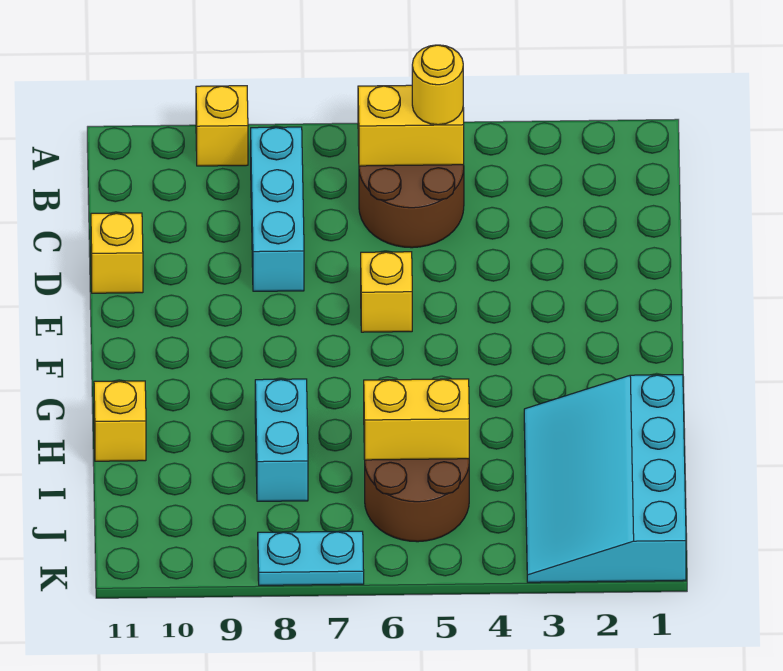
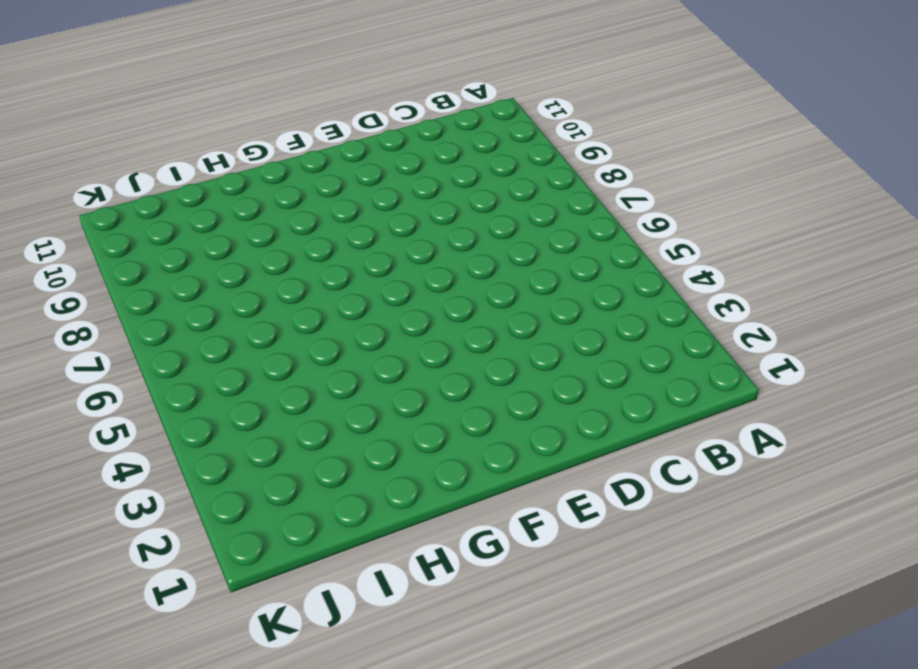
none -> yellow brick A9 level 1
none -> brown round brick B5:C6 level 1
none -> cyan brick B8:D8 level 1

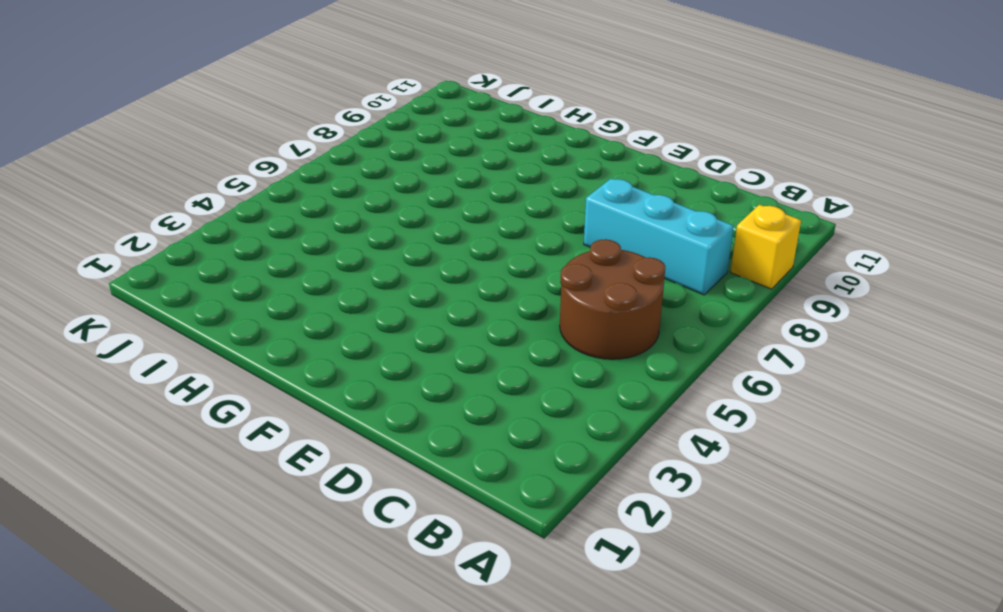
none -> yellow brick D11 level 1
none -> yellow brick E6 level 1
none -> cyan slope H1:K3 level 1 top 1

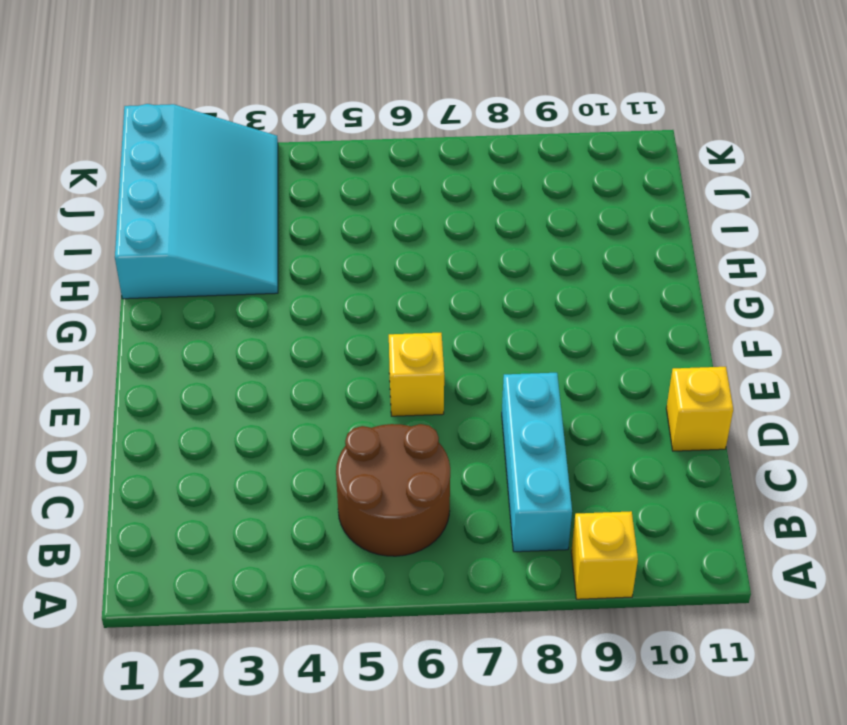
none -> cyan brick H8:I8 level 1
none -> yellow brick H11 level 1
none -> brown round brick I5:J6 level 1

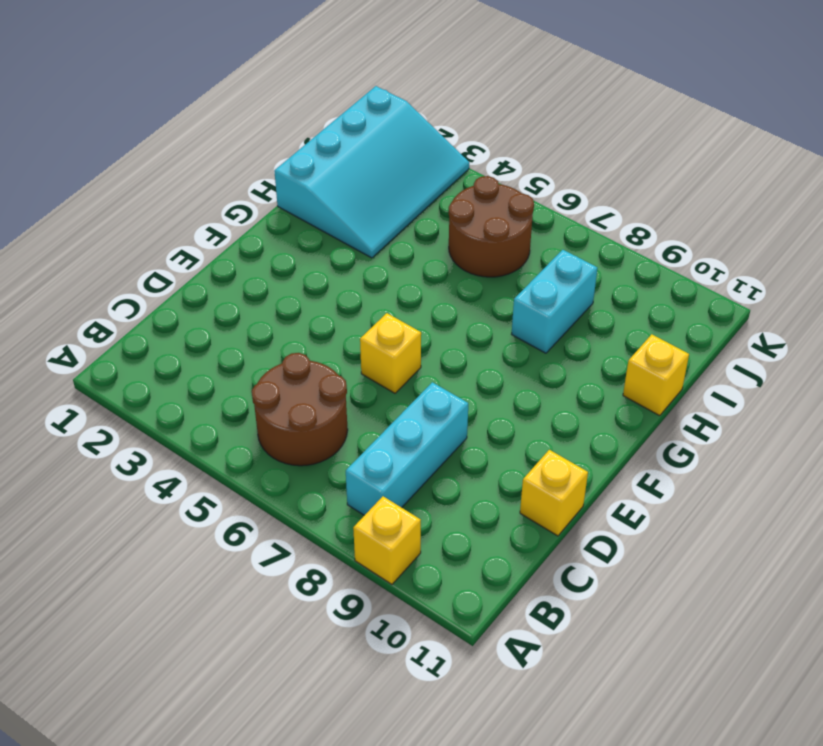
none -> cyan plate K7:K8 level 1
none -> yellow brick B5:B6 level 2
none -> yellow brick I5:I6 level 2

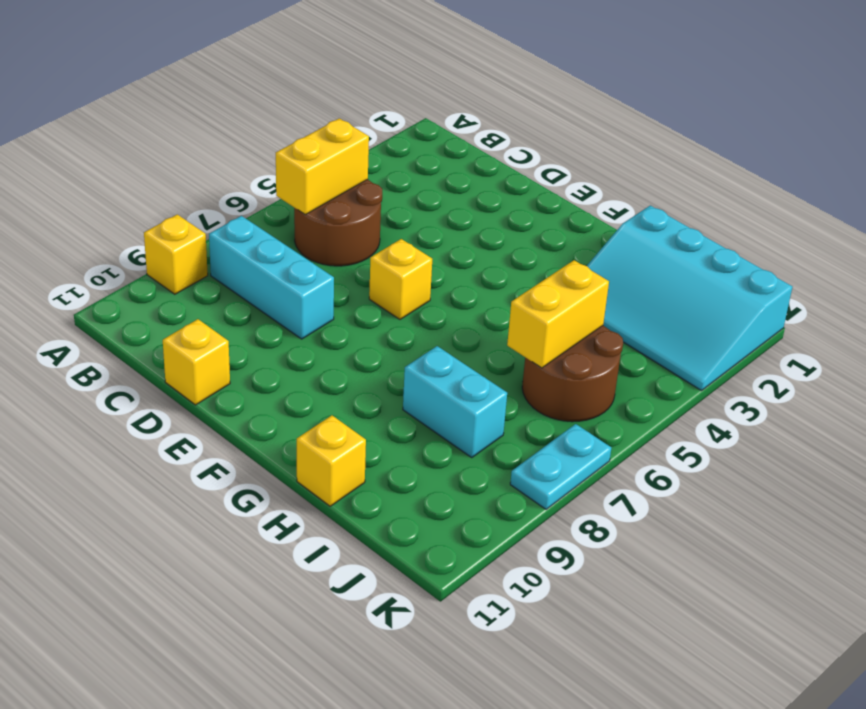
none -> yellow round brick B5 level 3

